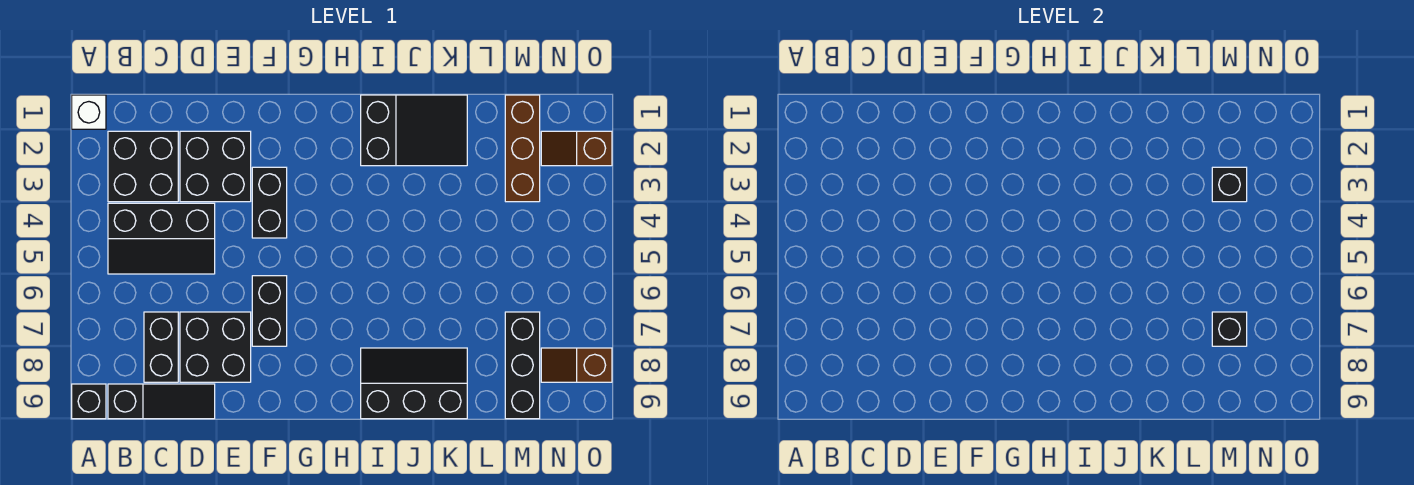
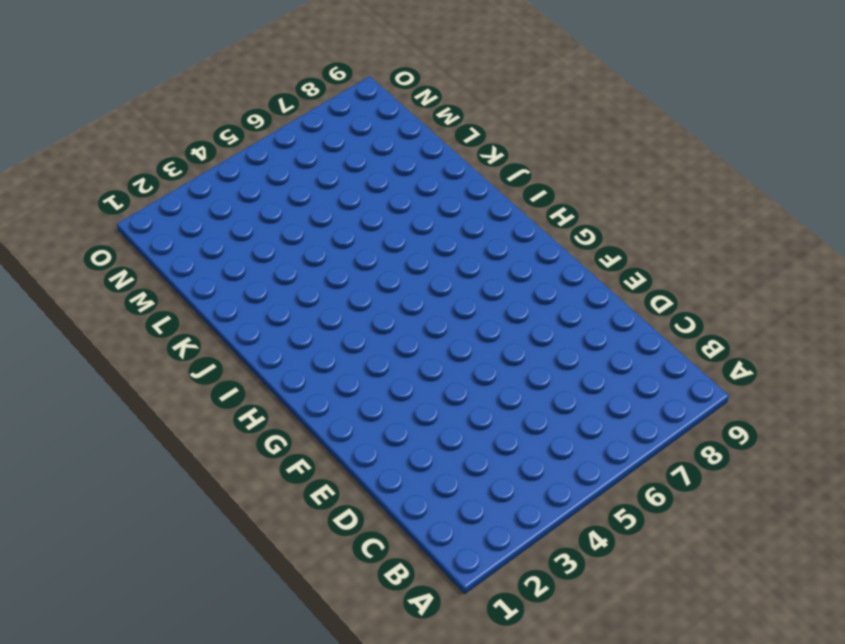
none -> white brick A1 level 1
none -> black brick A9 level 1
none -> black brick B2:C3 level 1

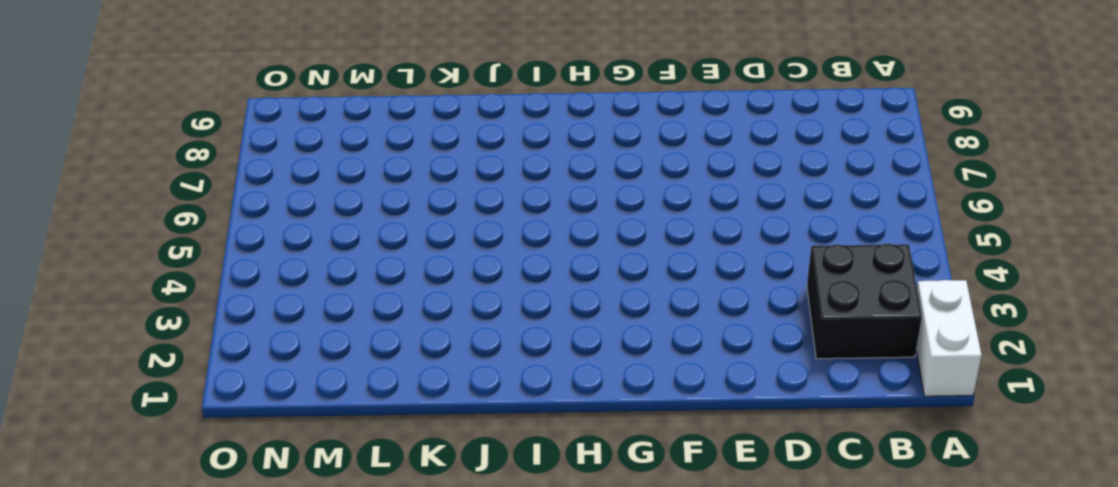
white brick A1:A2 level 1 -> white brick A1 level 1
none -> black brick A9 level 1
none -> black slope B4:D5 level 1 top 4
none -> black slope B9:D9 level 1 top B

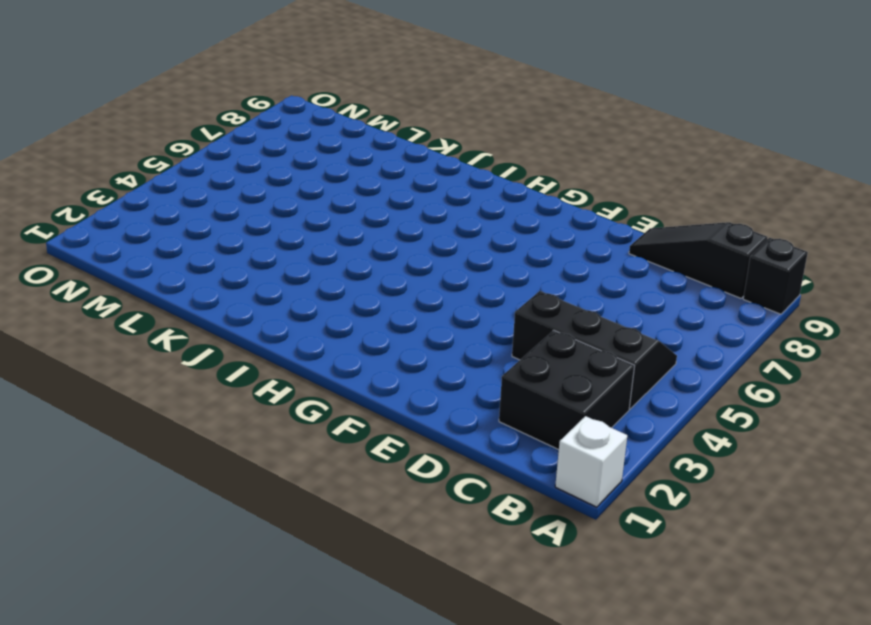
none -> black brick C7:C8 level 1
none -> black brick D2:E3 level 1
none -> black brick D7:E8 level 1

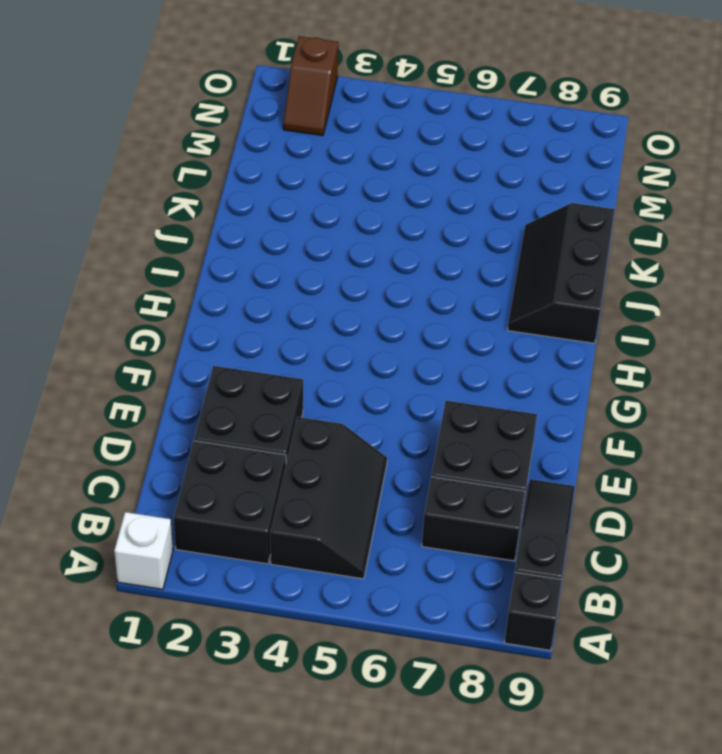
none -> black brick F3:F4 level 1
none -> black brick F6:F7 level 1
none -> black slope I1:K2 level 1 top I

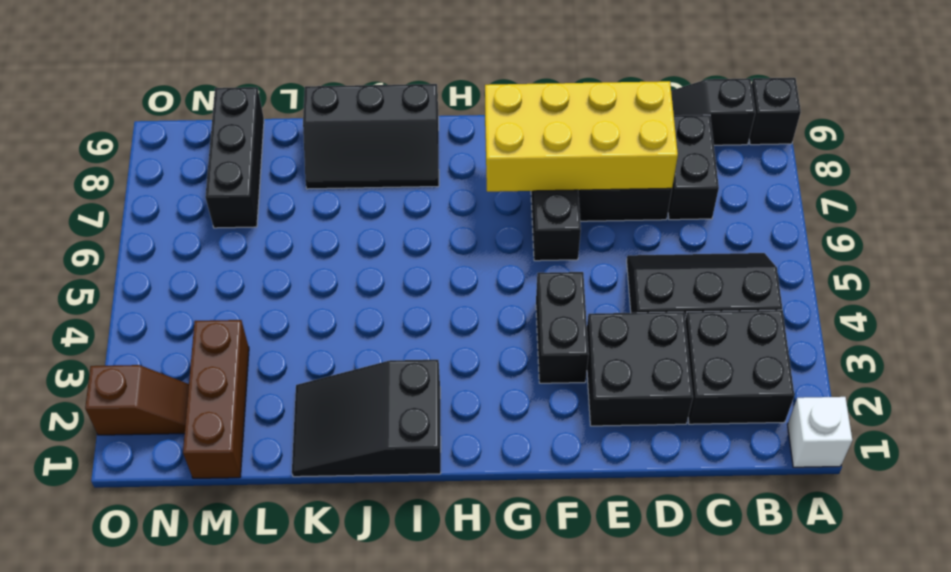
yellow brick D7:G8 level 2 -> none
none -> brown slope N8:O8 level 1 top O
none -> black brick M3 level 2
none -> black brick M7 level 2

